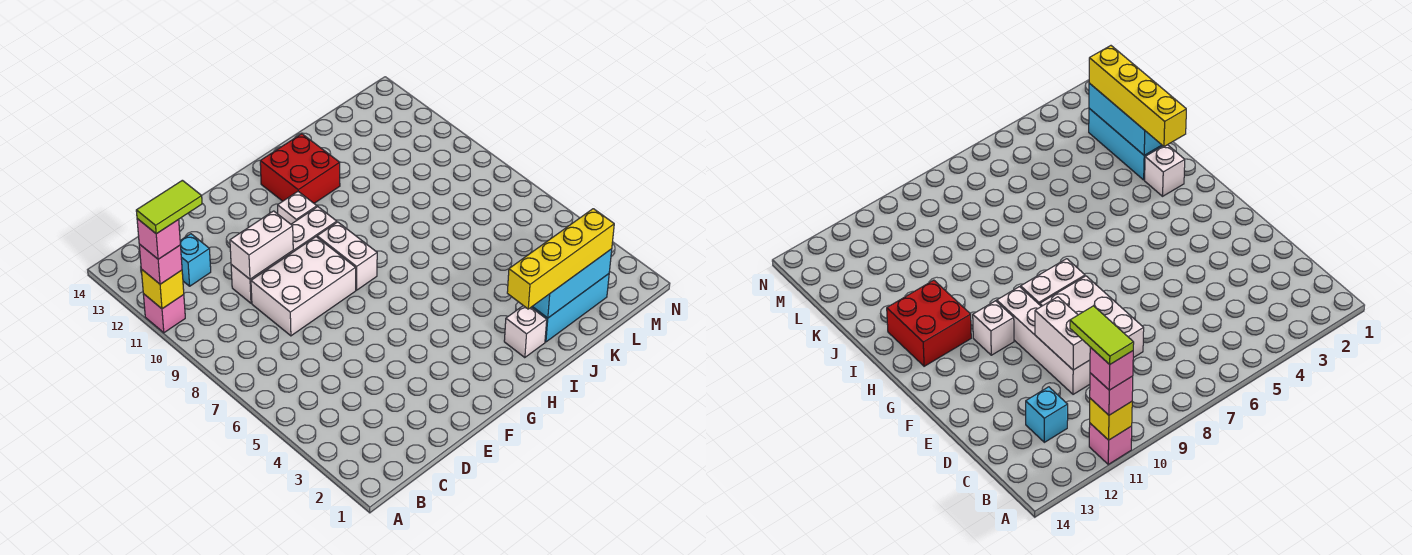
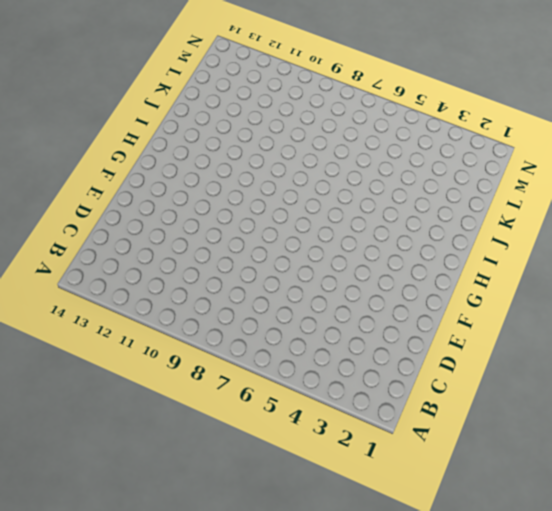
none -> pink brick A11 level 1
none -> cyan brick C12 level 1
none -> white brick D8:F9 level 1

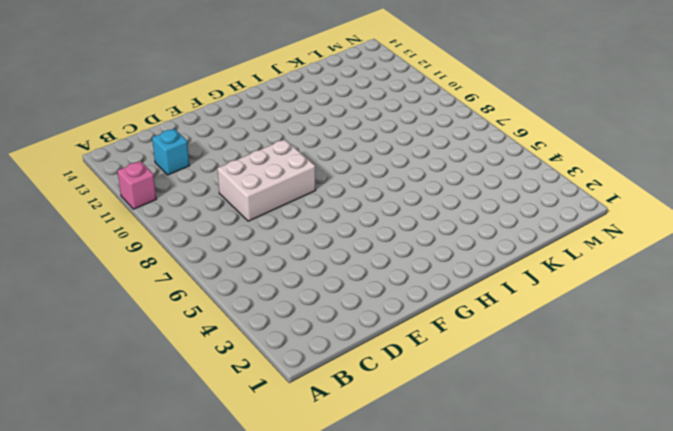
none -> white brick D10:G10 level 1
none -> white brick G8:G9 level 1
none -> white brick G11 level 1

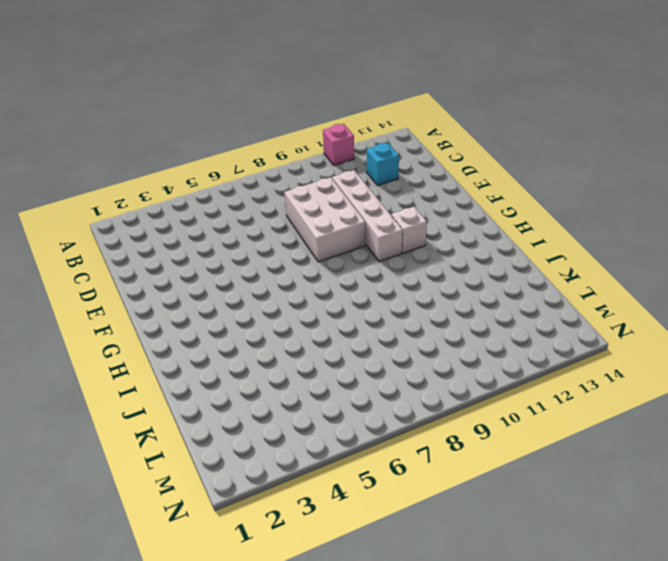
none -> white brick G8:G9 level 1
none -> red brick H12:I13 level 1
none -> white brick I2 level 1

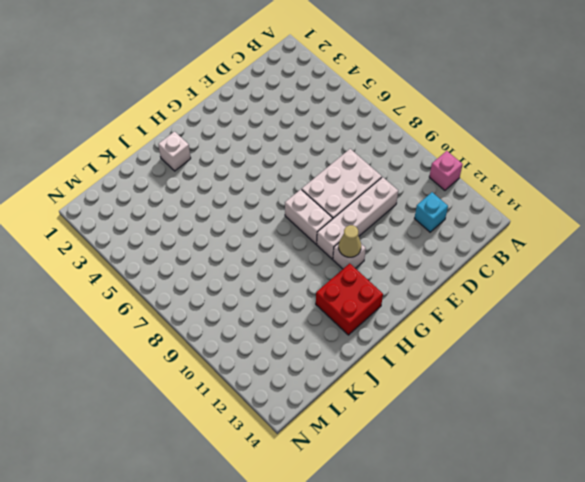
tan cone G11 level 2 -> none
none -> cyan brick J2:L2 level 1
none -> yellow brick A11 level 2
none -> white brick D10:E10 level 2

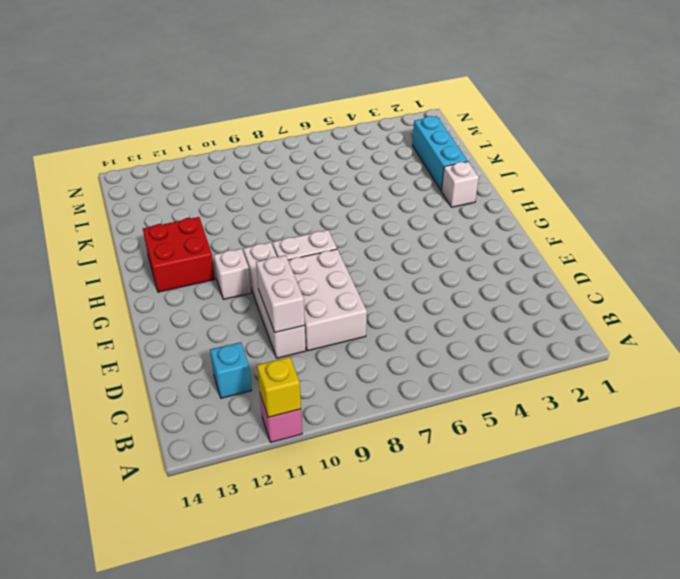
none -> cyan brick J2:L2 level 2
none -> pink brick A11 level 3
none -> yellow brick I2:L2 level 3

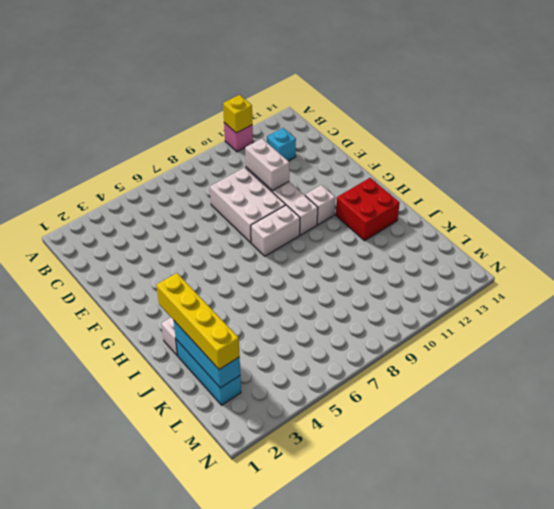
none -> pink brick A11 level 3
none -> pink brick A11 level 4
none -> lime tile A11:B11 level 5

